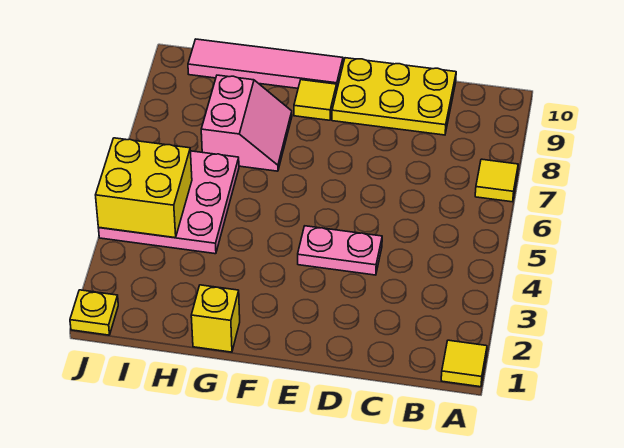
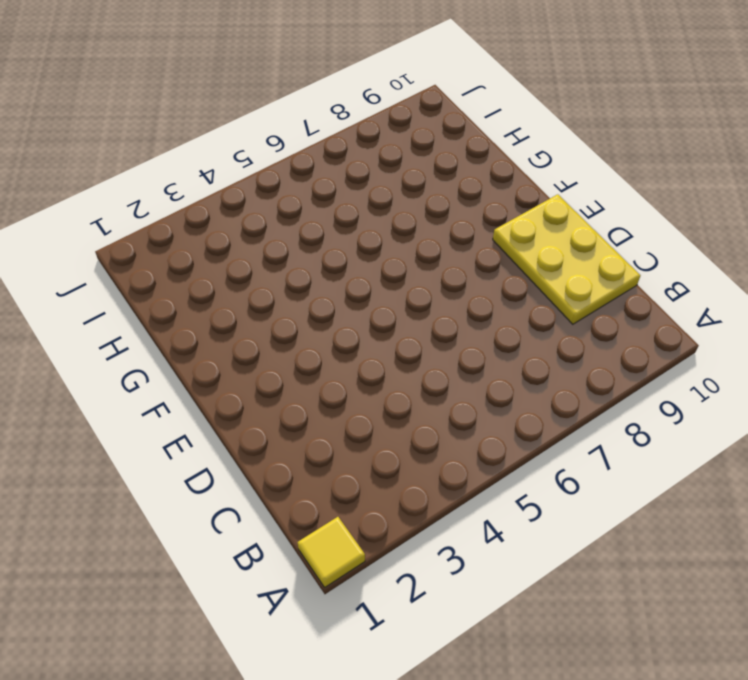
none -> yellow tile A7 level 1
none -> pink plate D4:E4 level 1

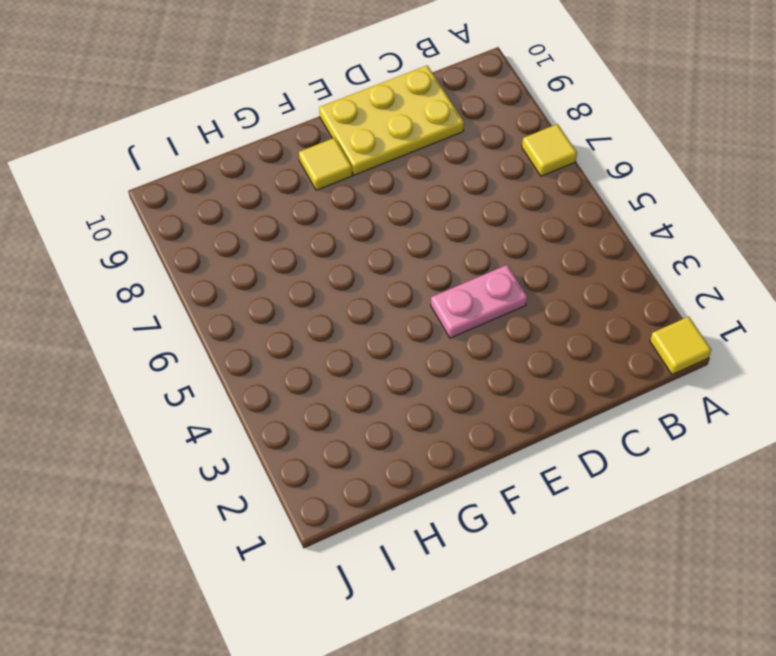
none -> pink tile F10:I10 level 1
none -> yellow brick G1 level 1

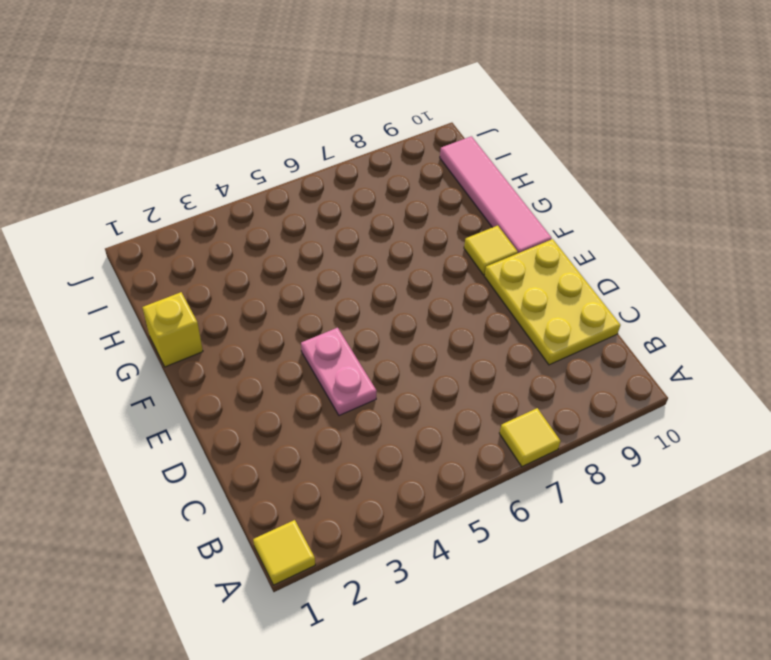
none -> pink slope G7:H8 level 1 top H
none -> pink plate H4:J6 level 1

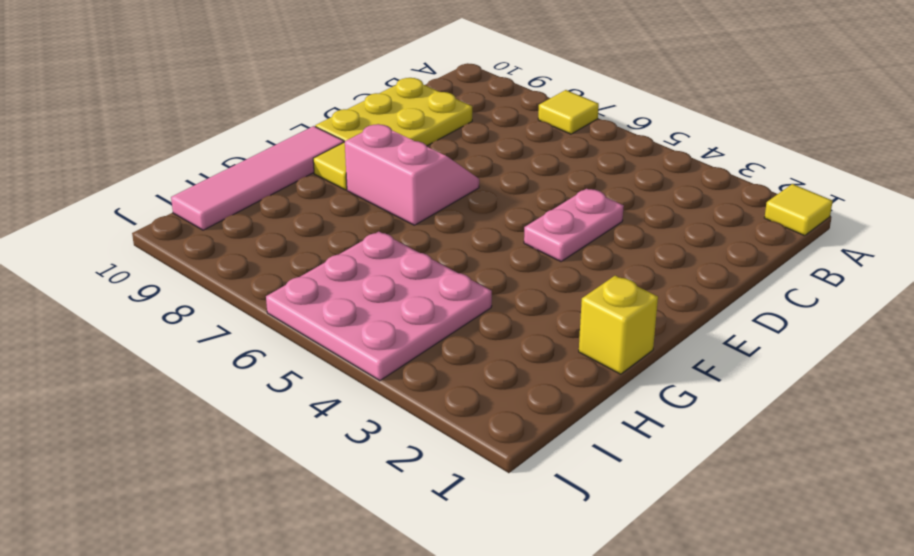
pink slope E7:F8 level 1 top F -> pink slope G7:H8 level 1 top H
none -> yellow plate J1 level 1
none -> yellow brick I4:J5 level 2

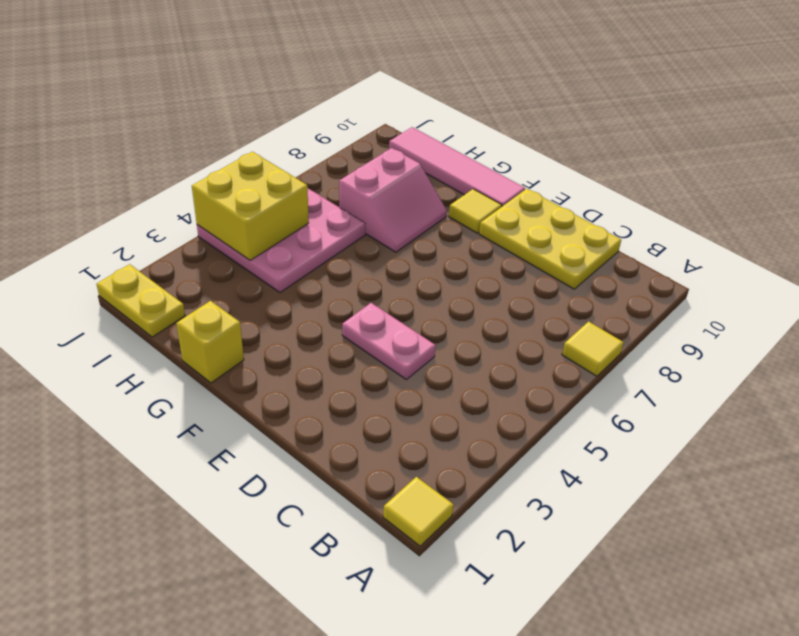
yellow plate I1:J1 level 1 -> yellow plate J1 level 1

